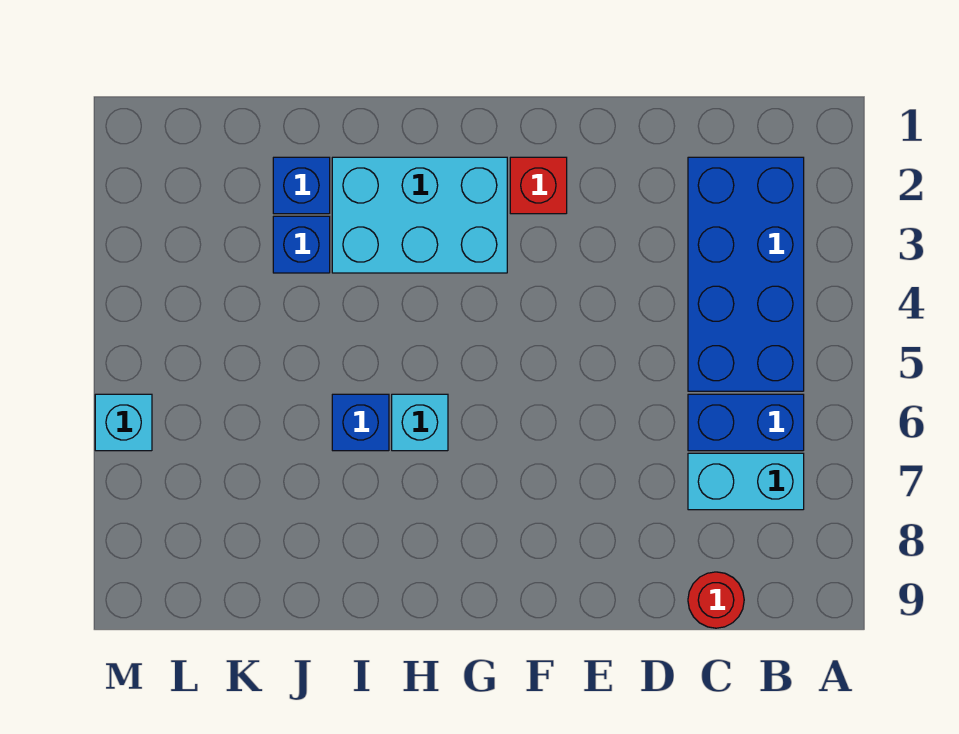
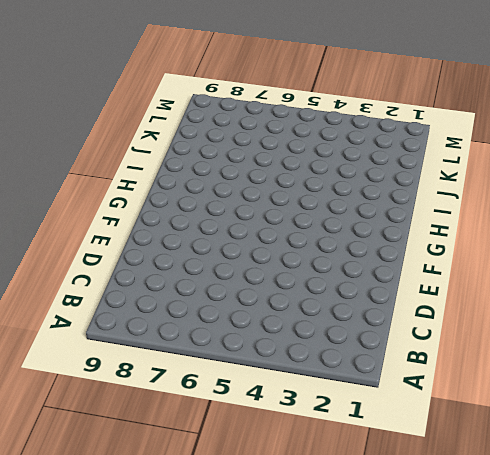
none -> blue brick B2:C5 level 1
none -> blue brick B6:C6 level 1

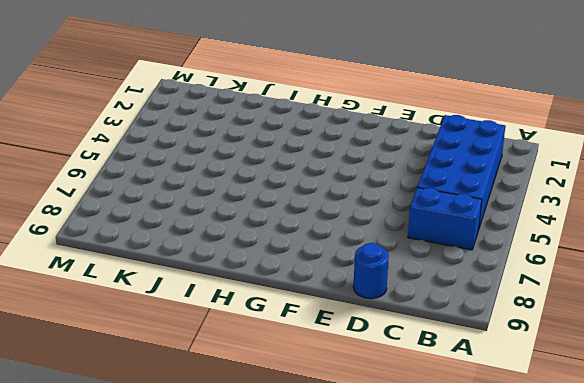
blue round brick D9 level 1 -> none
none -> cyan brick B7:C7 level 1
none -> red round brick C9 level 1

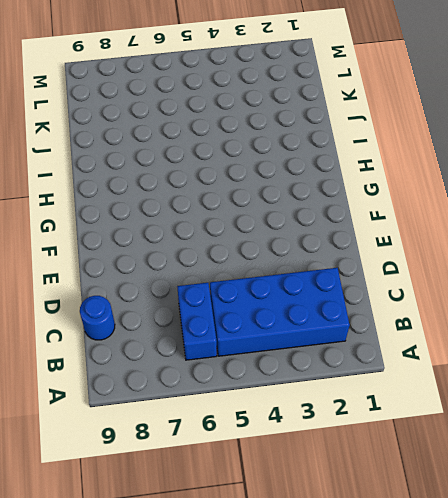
blue round brick C9 level 1 -> red round brick C9 level 1
none -> cyan brick B7:C7 level 1
none -> red brick F2 level 1

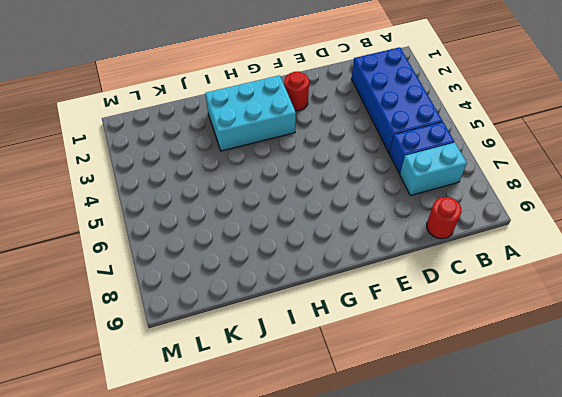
red round brick F2 level 1 -> red brick F2 level 1
none -> cyan brick H6 level 1
none -> blue brick I6 level 1

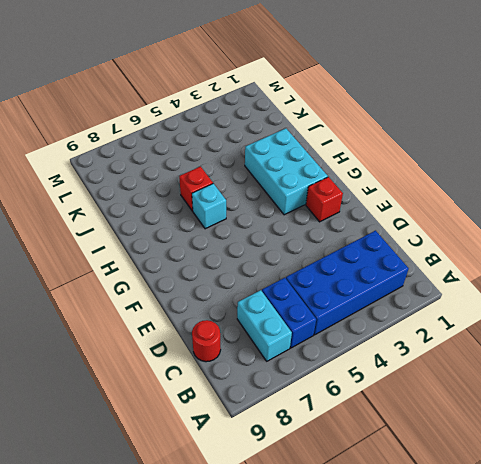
red brick I6 level 1 -> blue brick I6 level 1
none -> blue brick J2 level 1
none -> blue brick J3 level 1

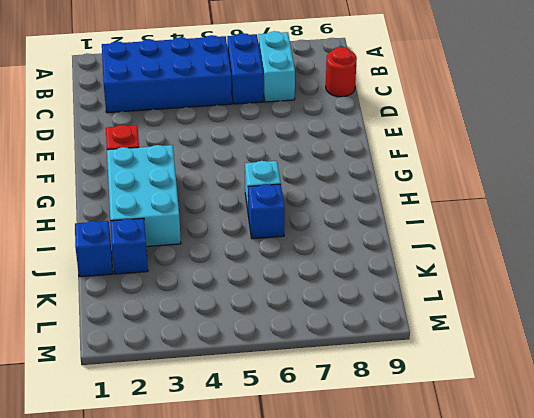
blue brick J1 level 1 -> blue brick J3 level 1
none -> cyan brick M6 level 1

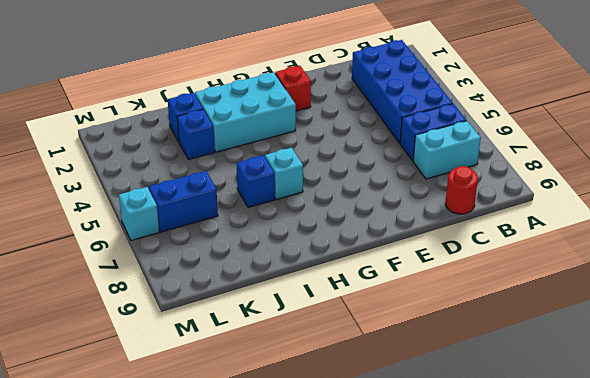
blue brick K6:L6 level 1 -> none

